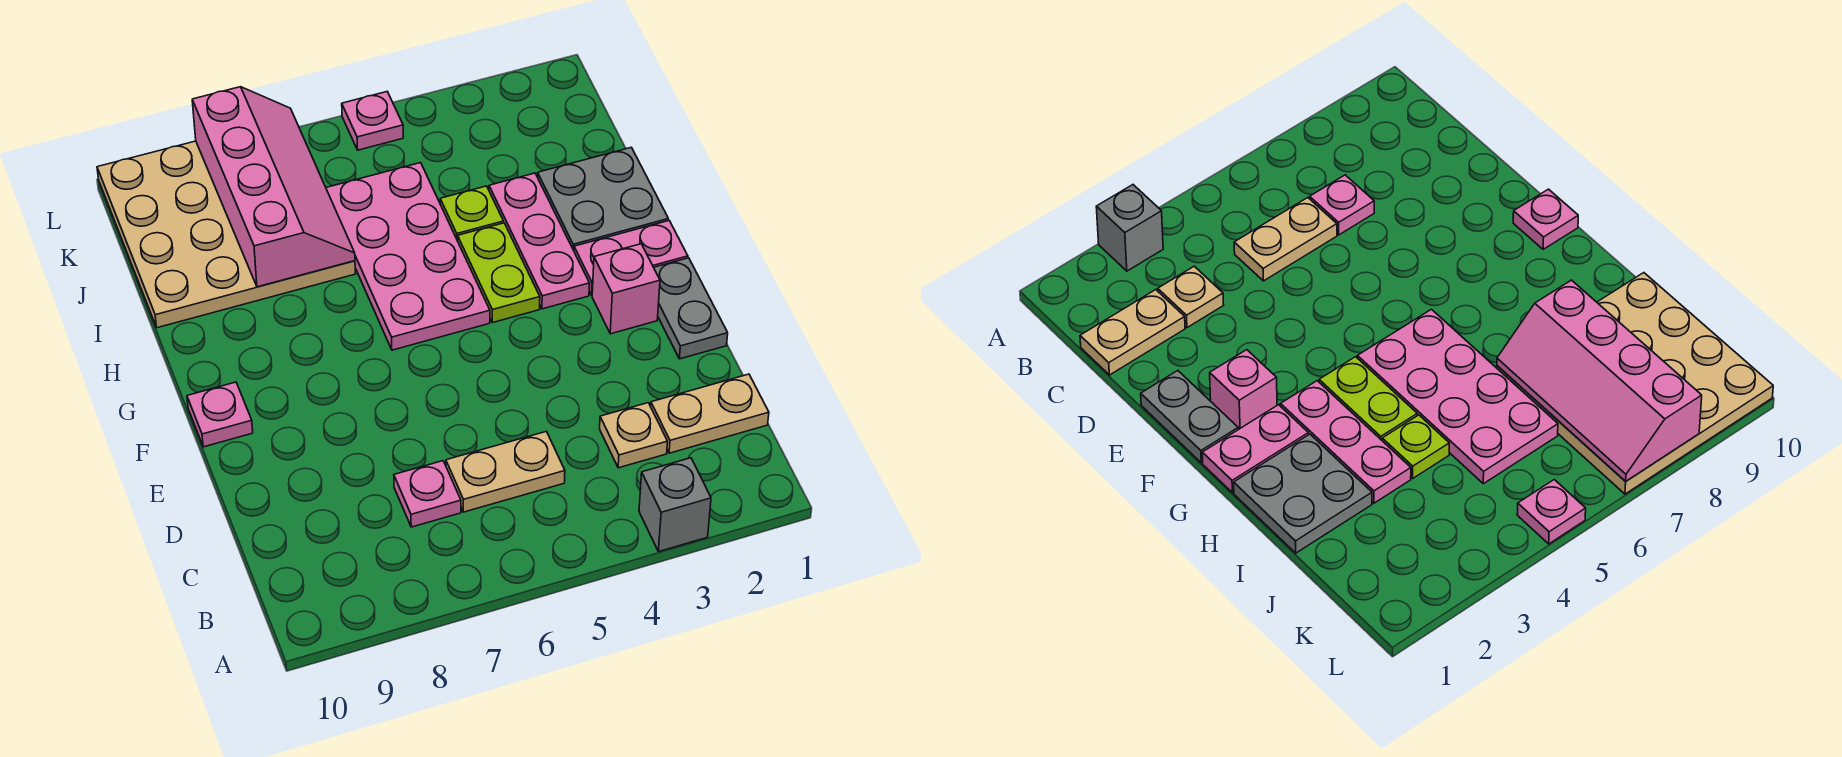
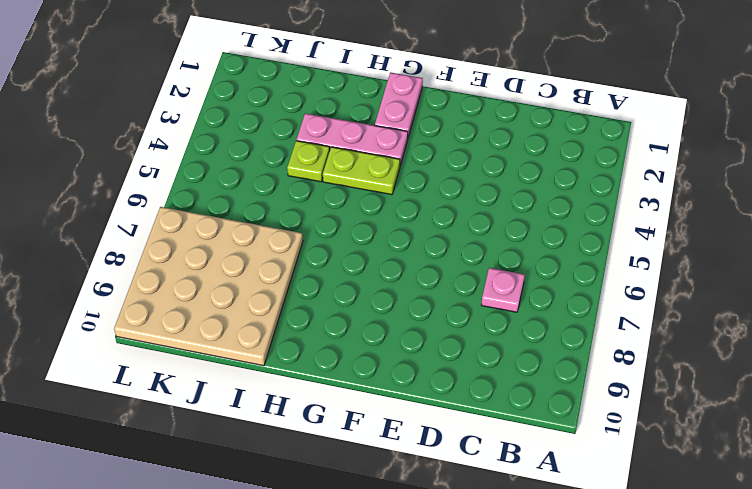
none -> grey brick A3 level 1
none -> tan plate C1:C2 level 1
none -> tan plate C3 level 1

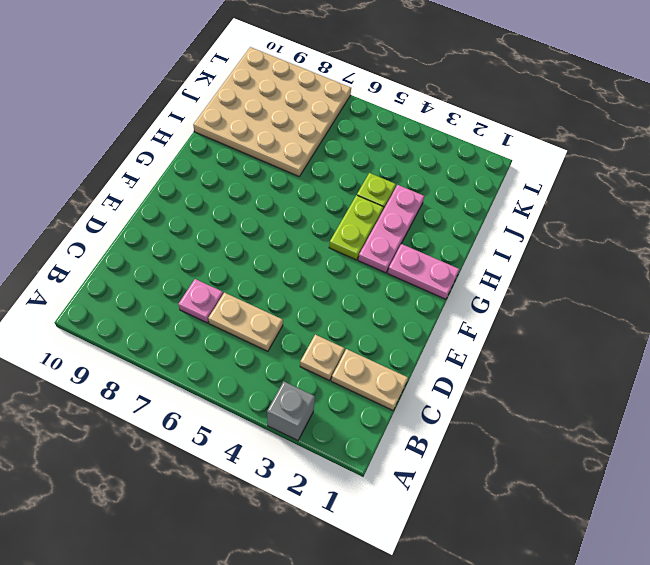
none -> grey plate E1:F1 level 1
none -> pink brick F2 level 1
none -> pink plate F10 level 1

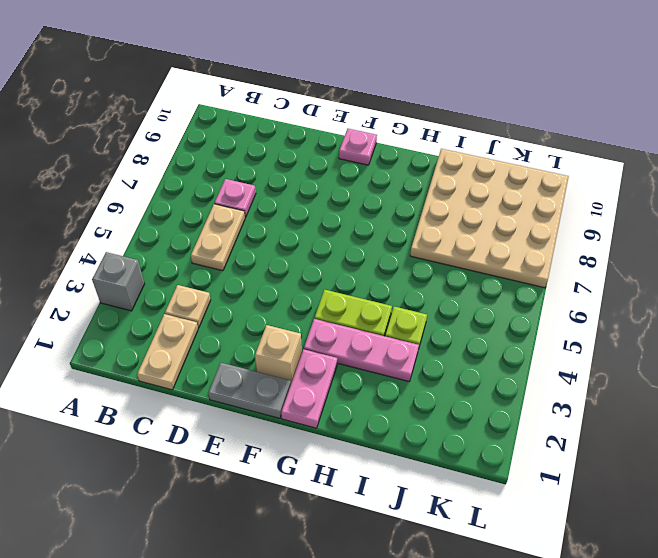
tan brick F2 level 1 -> pink brick F2 level 1
none -> pink plate G5:J6 level 1
none -> grey plate H1:I2 level 1
none -> pink plate L5 level 1

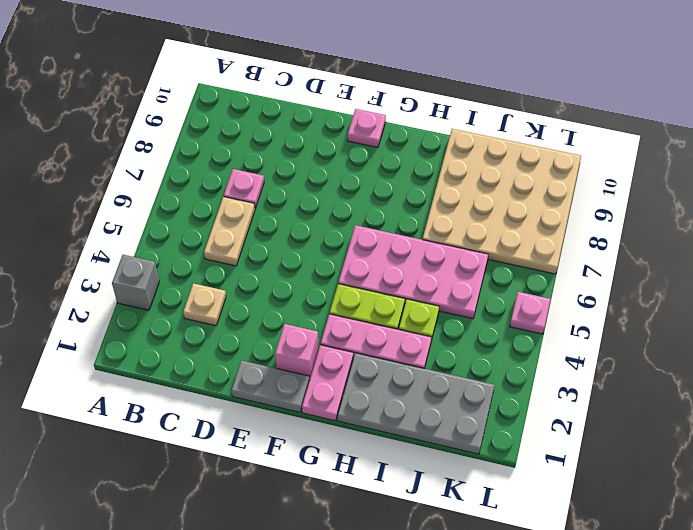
grey plate H1:K2 level 1 -> grey plate H1:I2 level 1
none -> tan plate C1:C2 level 1
none -> pink slope I7:L8 level 2 top 8

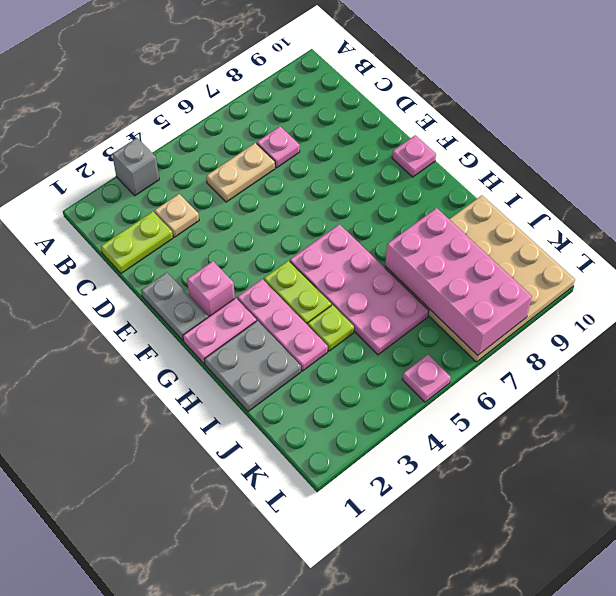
lime plate C1:C2 level 1 -> tan plate C1:C2 level 1
pink brick I7:L8 level 2 -> pink slope I7:L8 level 2 top 8

